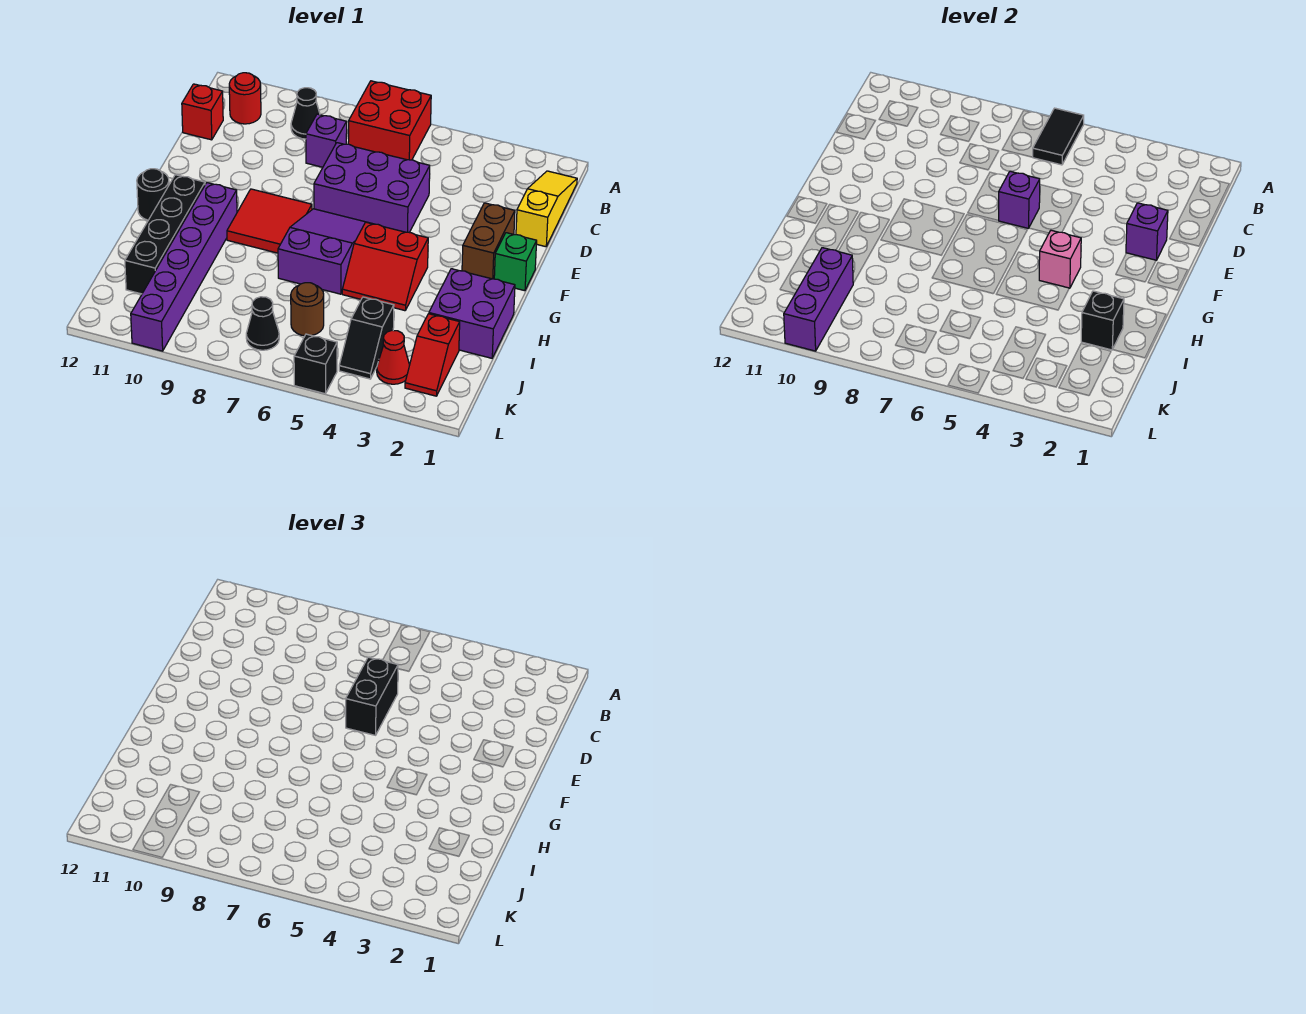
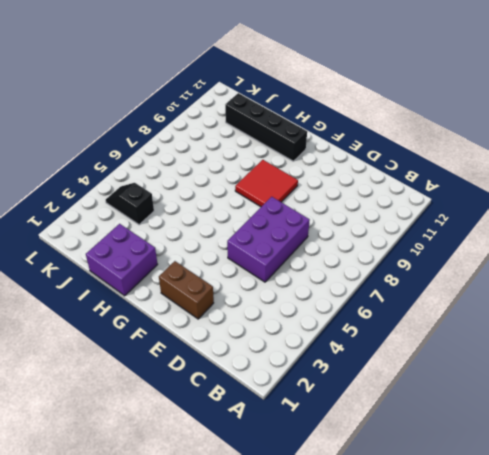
none -> red brick A6:B7 level 1
none -> yellow slope B1:D1 level 1 top D
none -> black cone B9 level 1

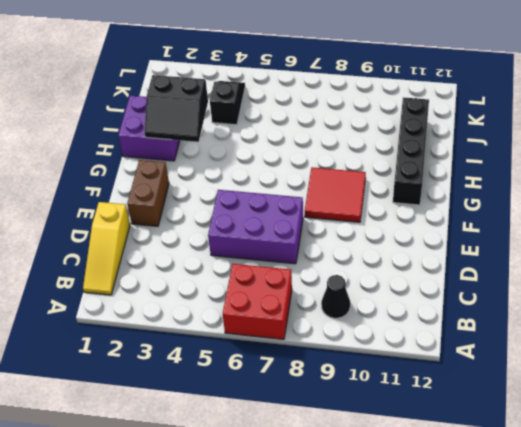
black slope H2:I3 level 2 top I -> black brick I2 level 2
none -> red round brick B11 level 1
none -> purple brick C8 level 1
none -> red brick C12 level 1

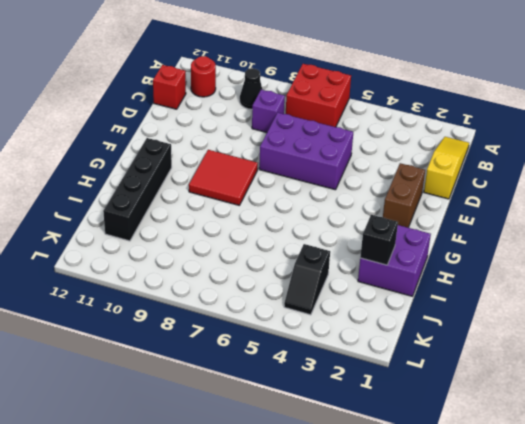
none -> green brick F1 level 1
none -> purple slope F6:H7 level 1 top H
none -> red slope G4:H5 level 1 top G

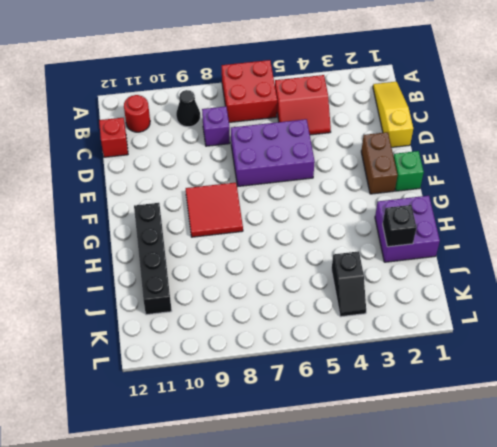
red slope B4:C5 level 1 top B -> red slope G4:H5 level 1 top G
none -> purple slope F6:H7 level 1 top H
none -> purple brick G10:L10 level 1
none -> black round brick G12 level 1

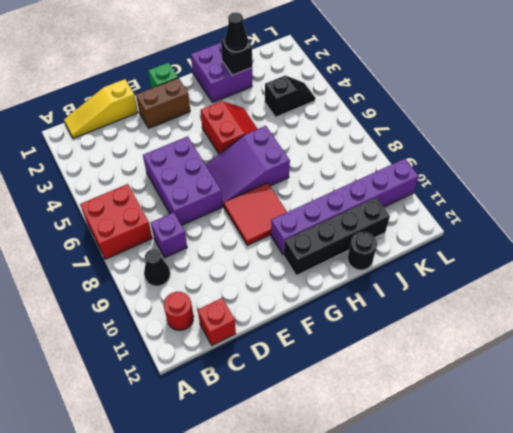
black cone I2 level 3 -> black cone K7 level 1
black round brick I12 level 1 -> black round brick G12 level 1
none -> red slope J2:K2 level 1 top J
none -> brown round brick J6 level 1
none -> red cone K3 level 1

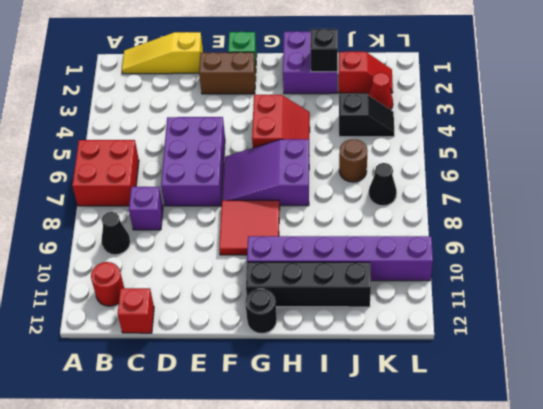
none -> black brick L5 level 1
none -> black tile A6:B6 level 2
none -> purple brick E2 level 2

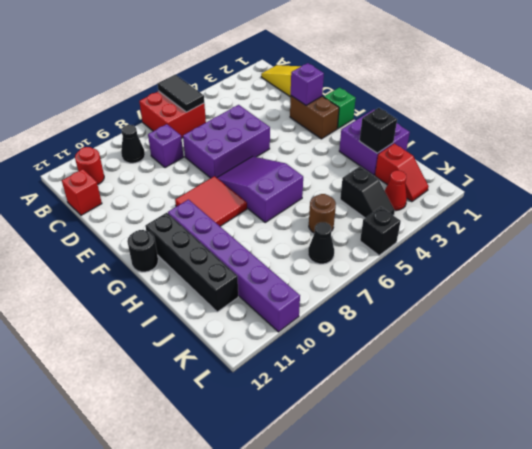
none -> red slope G4:H5 level 1 top G
none -> purple brick E6 level 2
none -> pink brick G4 level 2

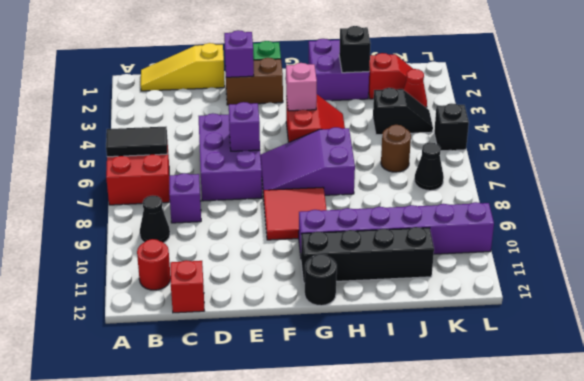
none -> purple brick J10:L10 level 2
none -> black brick D6:E6 level 3

